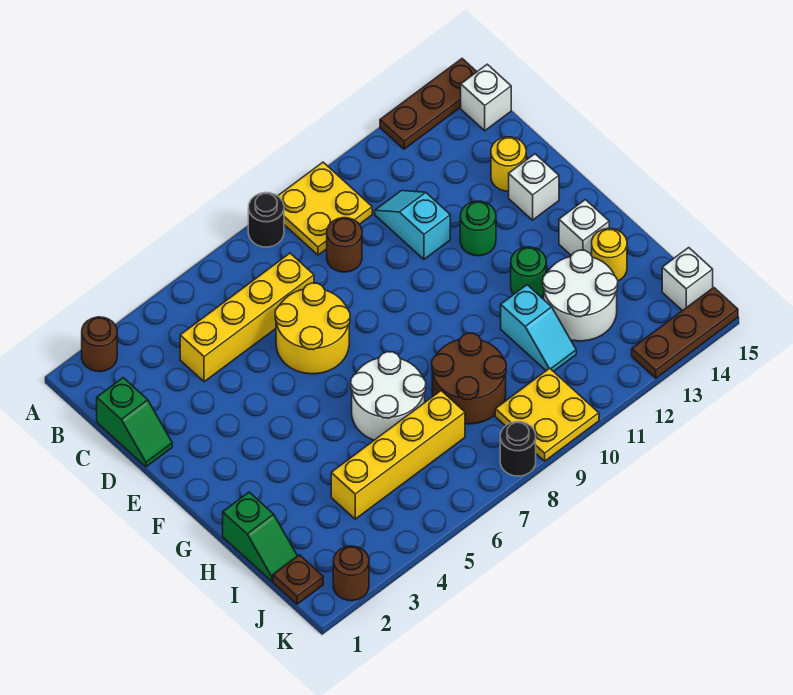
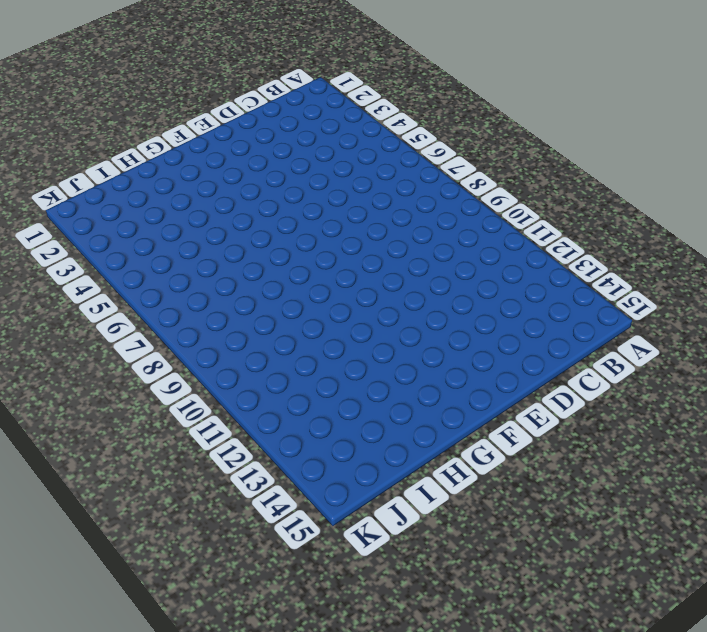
none -> brown round brick A2 level 1
none -> black round brick A8 level 1
none -> yellow plate A9:B10 level 1

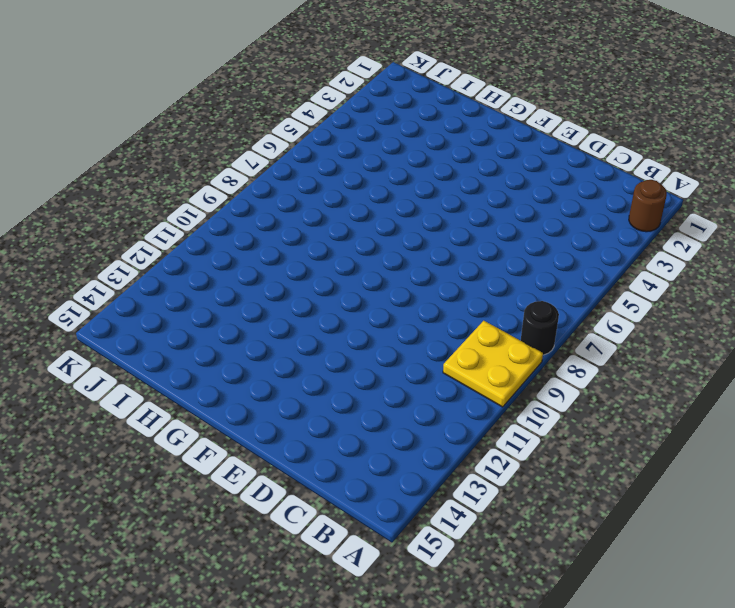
none -> brown plate A13:A15 level 1
none -> white brick B15 level 1
none -> green slope C1:D1 level 1 top C

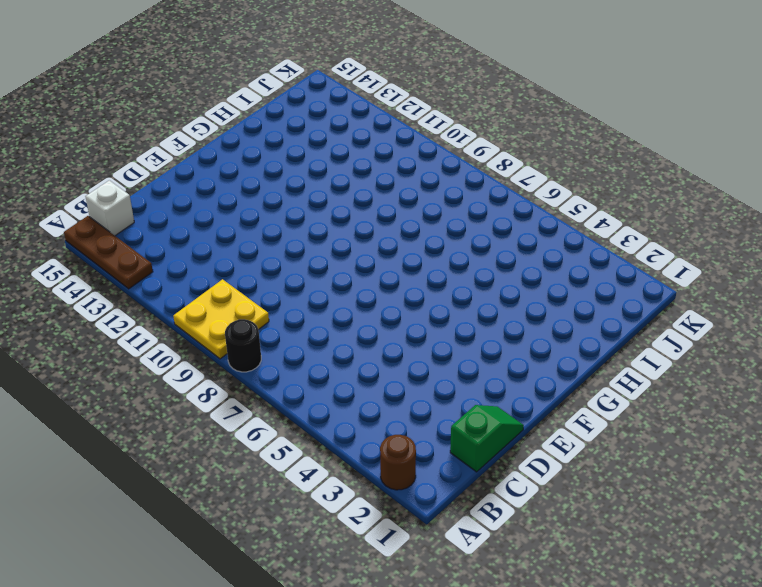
none -> yellow brick C4:C7 level 1
none -> brown round brick C9 level 1
none -> cyan slope C11:D11 level 1 top D

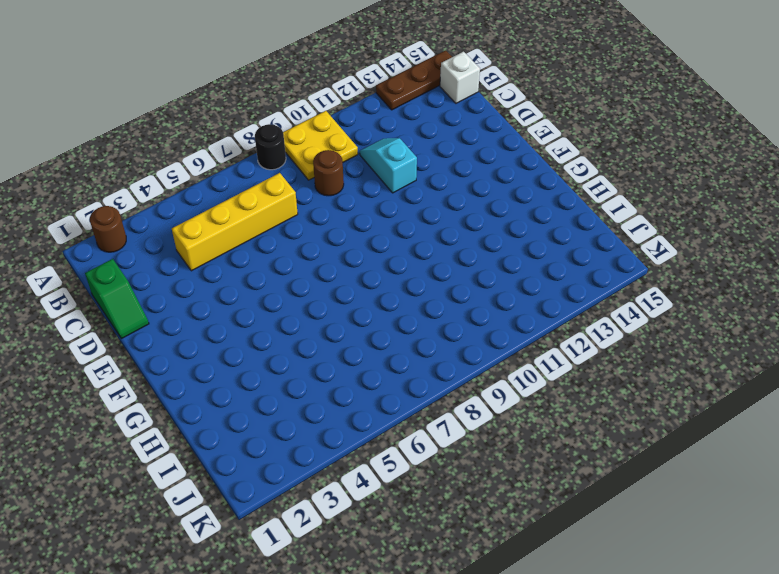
none -> yellow round brick D6:E7 level 1
none -> yellow round brick D14 level 1
none -> green round brick E12 level 1

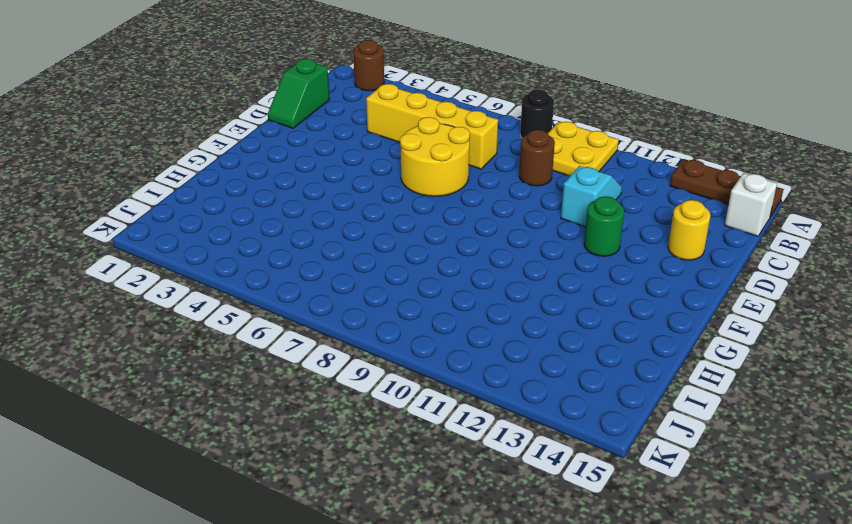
none -> white brick E14 level 1
none -> white round brick G6:H7 level 1
none -> green round brick G12 level 1

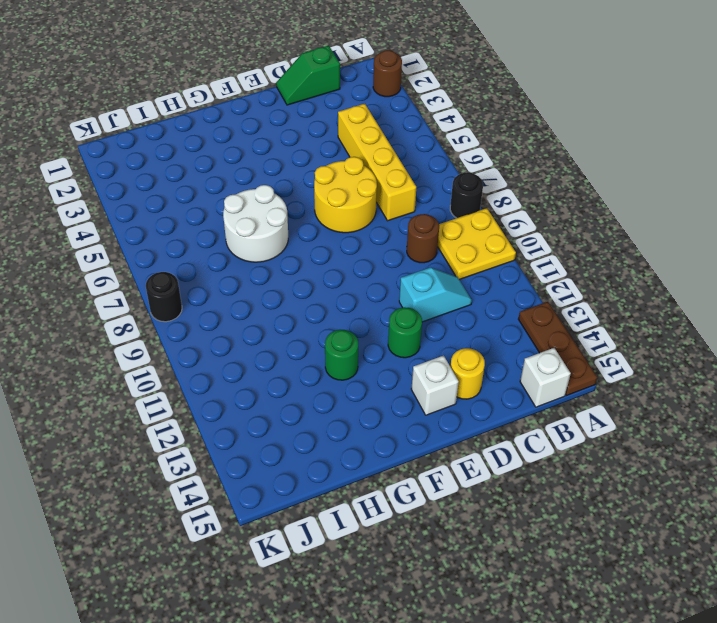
none -> white brick G14 level 1
none -> green slope H1:I1 level 1 top H
none -> brown round brick H8:I9 level 1

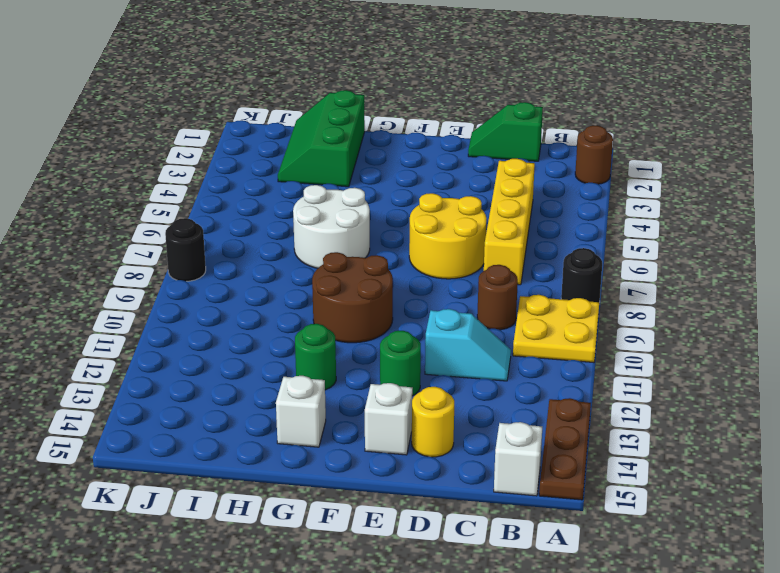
brown round brick F9:G10 level 1 -> brown round brick H8:I9 level 1
green slope H1:I3 level 1 top H -> green slope H1:I1 level 1 top H
none -> cyan slope H11:I11 level 1 top H
none -> white round brick H12:I13 level 1
none -> yellow round brick H14 level 1

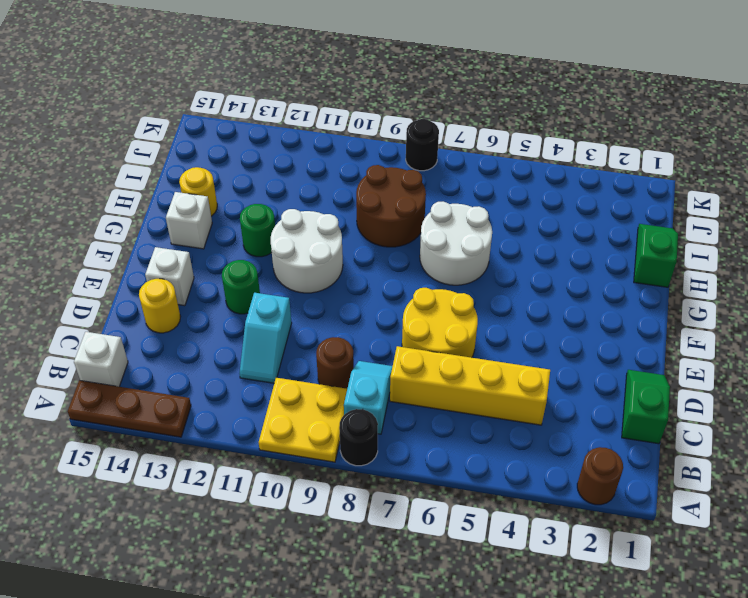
cyan slope B8:C8 level 1 top B -> cyan slope H11:I11 level 1 top H
white round brick F10:G11 level 1 -> white round brick H12:I13 level 1
none -> yellow brick I4:I7 level 1
none -> brown plate J1 level 1
none -> yellow plate J9:K10 level 1

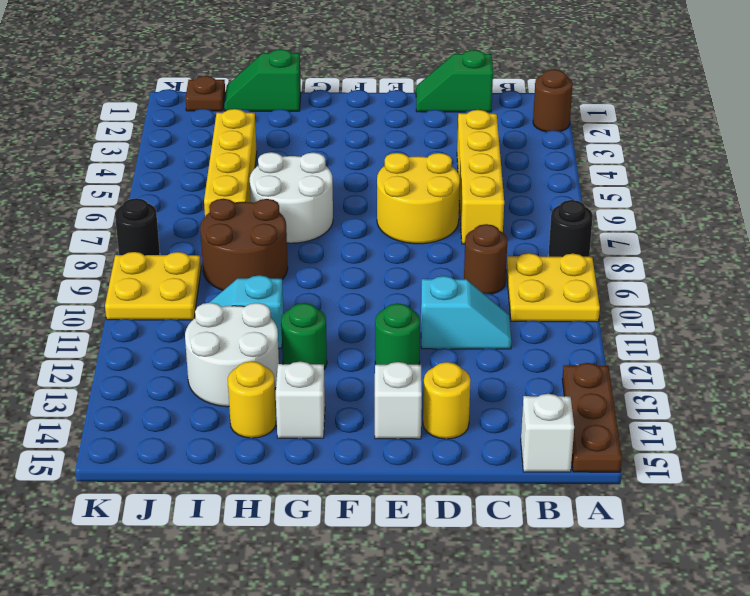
none -> white brick J15 level 1
none -> brown round brick K2 level 1
none -> brown plate K13:K15 level 1

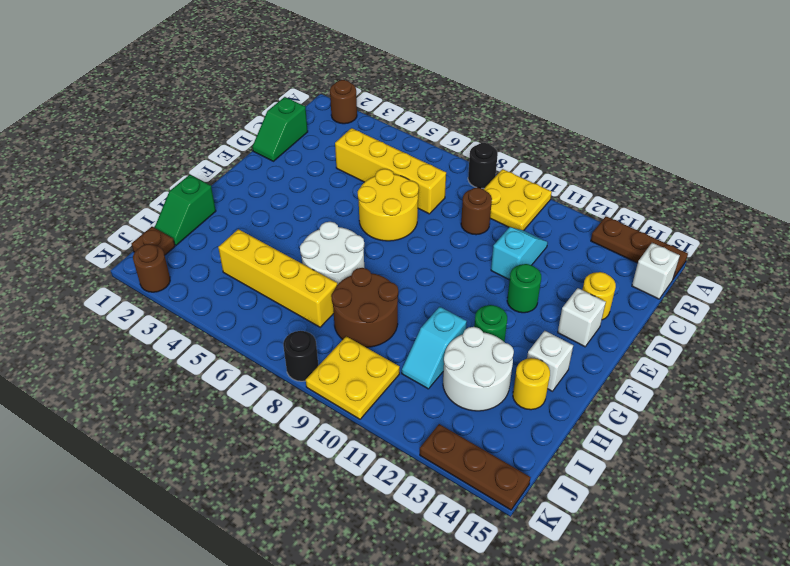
none -> white brick J15 level 1

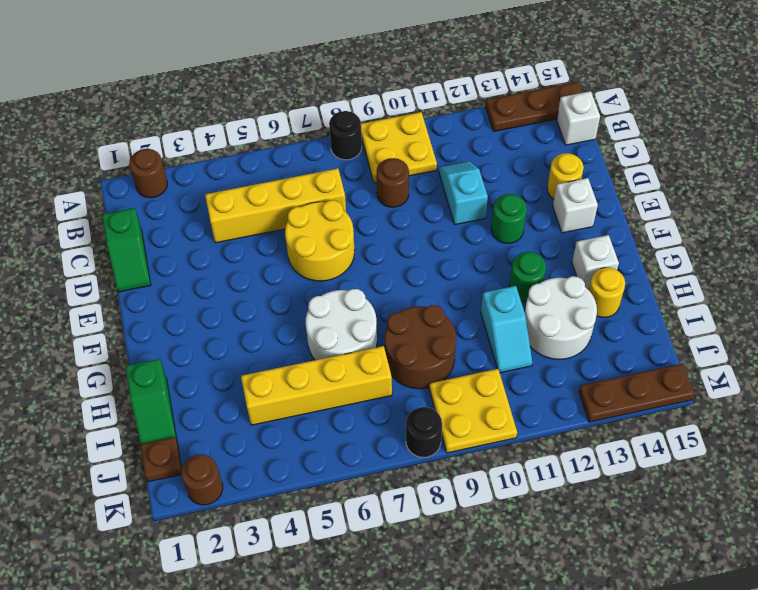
none -> white brick J15 level 1

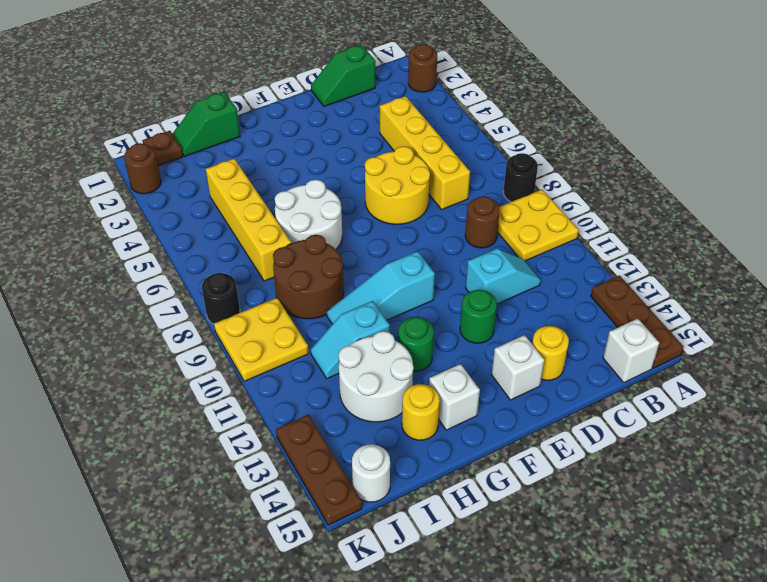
cyan slope F10:H10 level 1 top F -> none
white round brick J15 level 1 -> white brick J15 level 1

